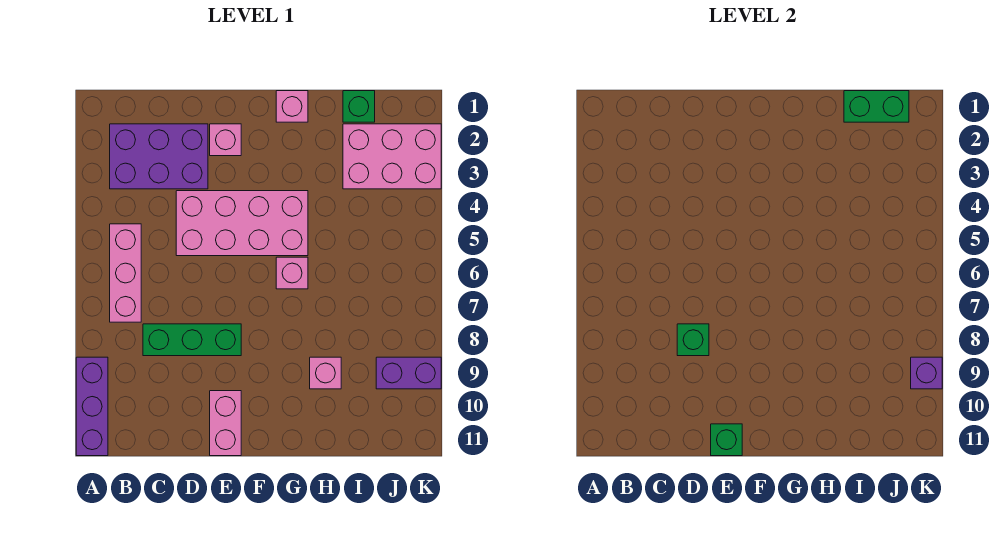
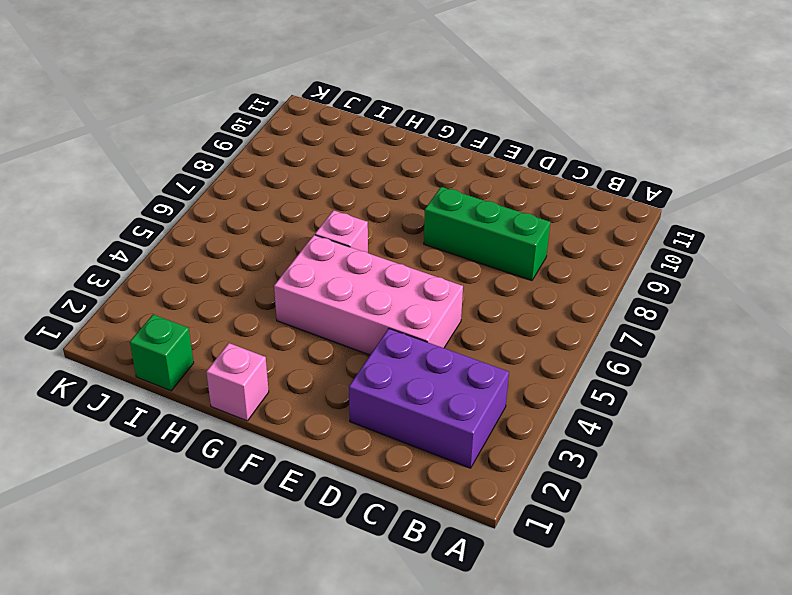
none -> purple brick A9:A11 level 1
none -> pink brick B5:B7 level 1
none -> pink brick E2 level 1

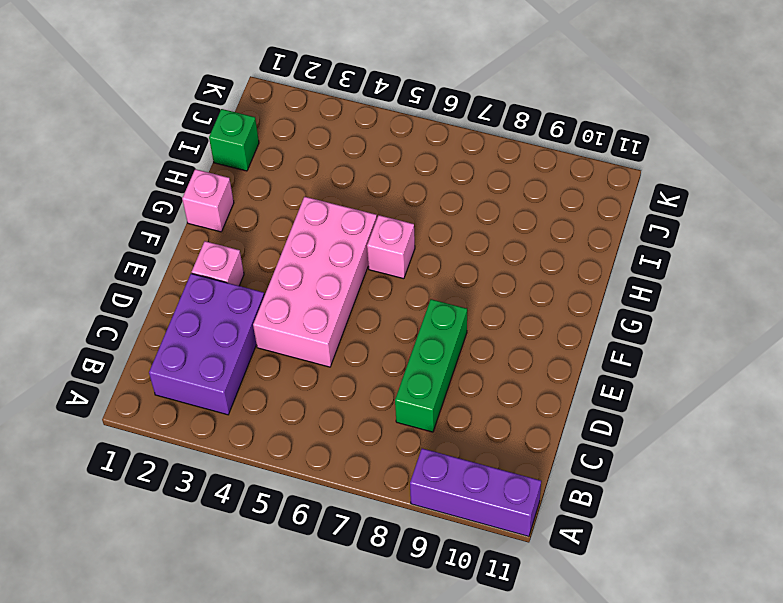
none -> pink brick B5:B7 level 1
none -> pink brick E10:E11 level 1
none -> pink brick H9 level 1

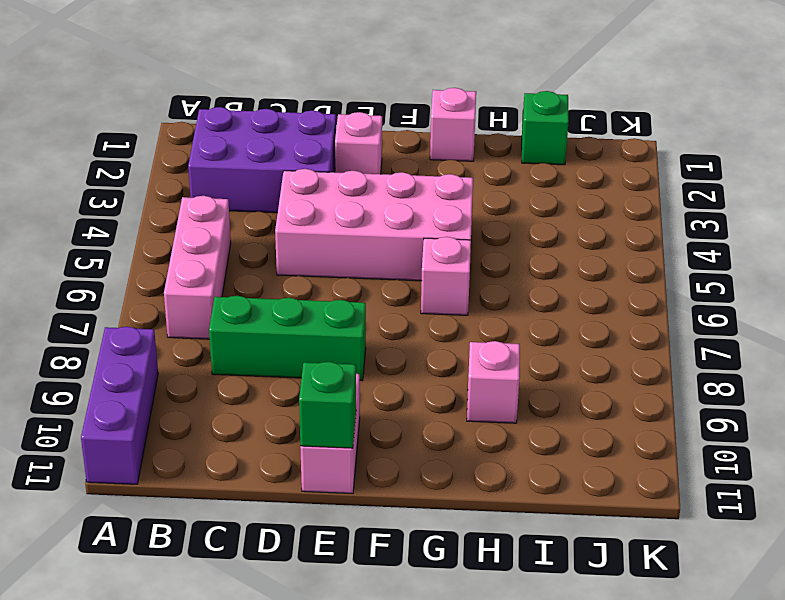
none -> pink brick I2:K3 level 1
none -> purple brick J9:K9 level 1
none -> green brick D8 level 2

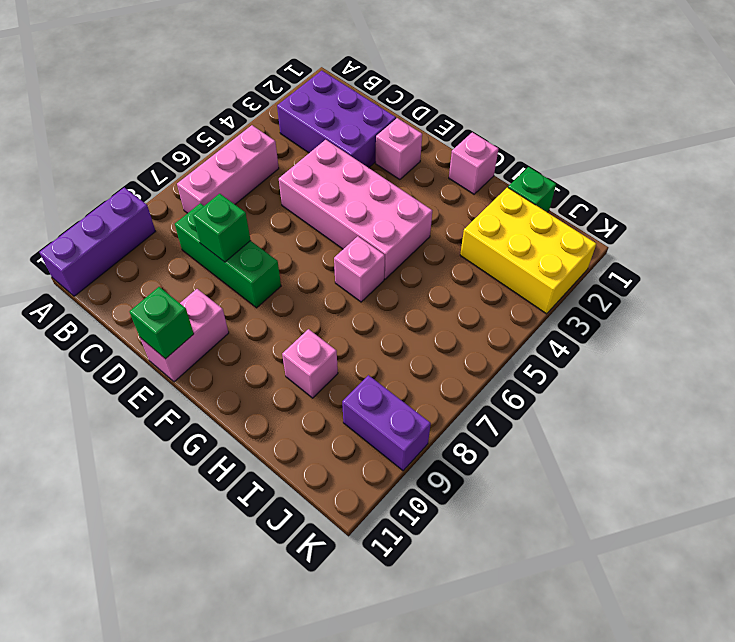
yellow brick I2:K3 level 1 -> pink brick I2:K3 level 1
none -> green brick I1:J1 level 2
none -> purple brick K9 level 2

